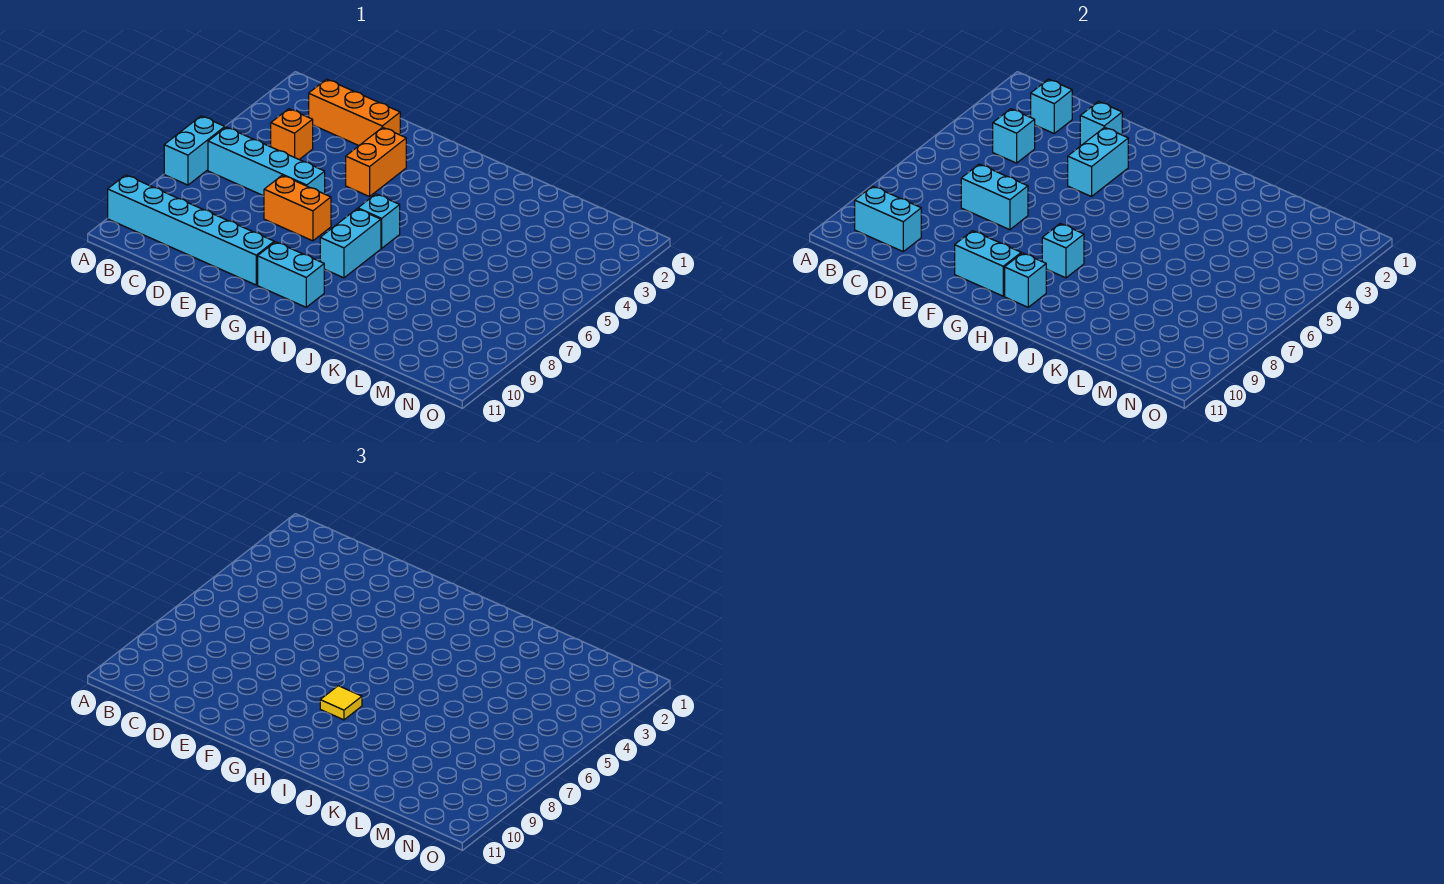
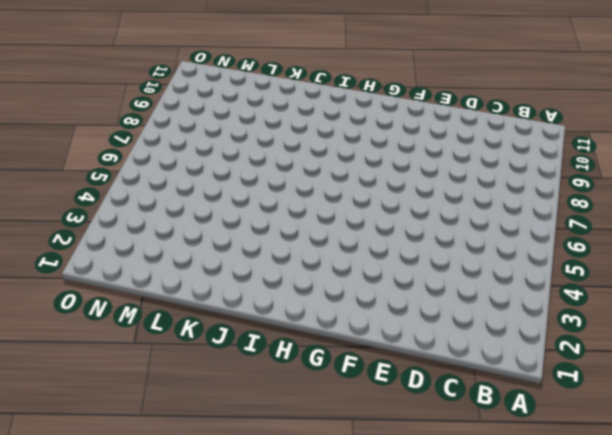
none -> cyan brick A6:A7 level 1
none -> cyan brick A10:F10 level 1
none -> cyan brick B6:E6 level 1

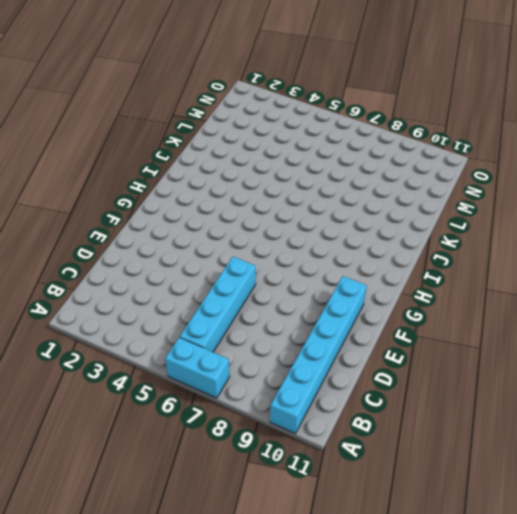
none -> orange brick C2:E2 level 1
none -> orange brick C4 level 1
none -> orange brick E7:F7 level 1

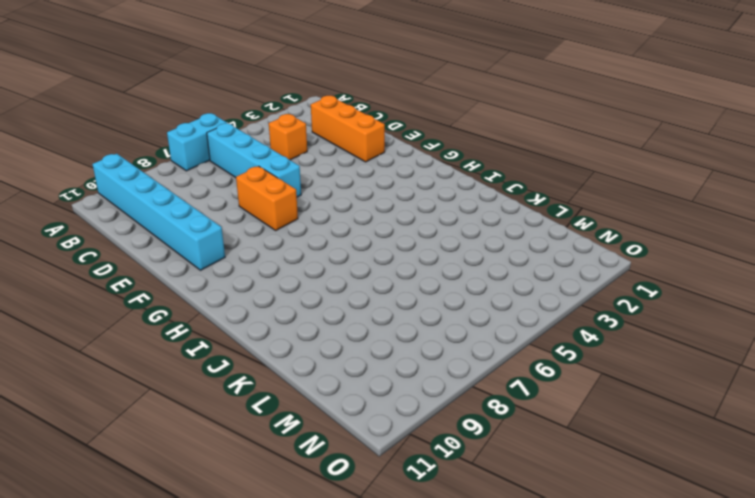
none -> orange brick F3:F4 level 1
none -> cyan brick G10:H10 level 1
none -> cyan brick H6 level 1

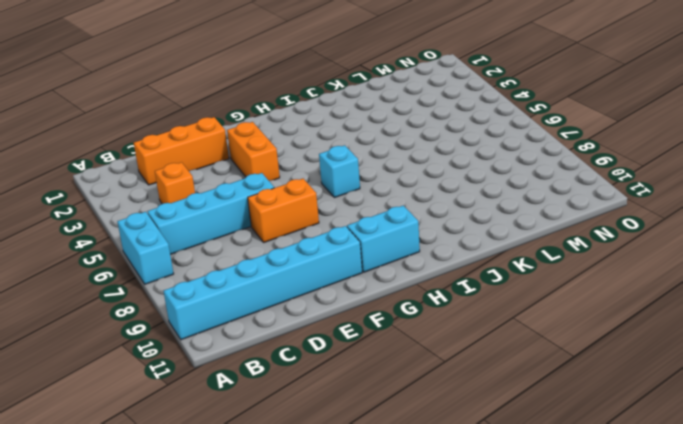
none -> cyan brick H7:H8 level 1
none -> cyan brick B10:C10 level 2
none -> cyan brick C2 level 2

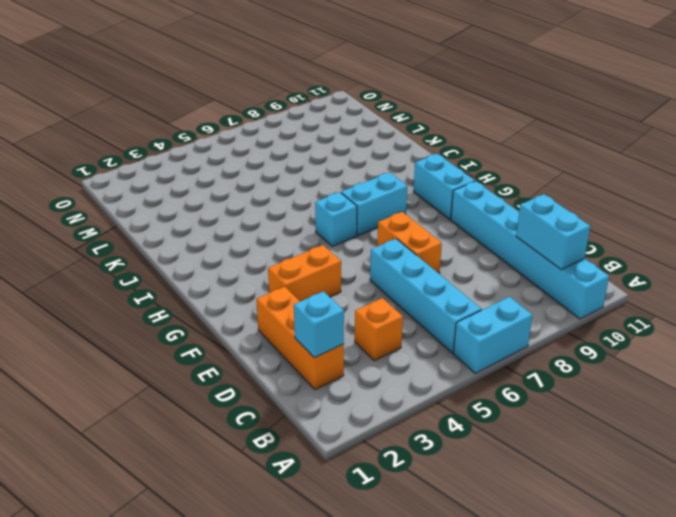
none -> cyan brick C4 level 2
none -> cyan brick D7:E7 level 2
none -> cyan brick E2 level 2

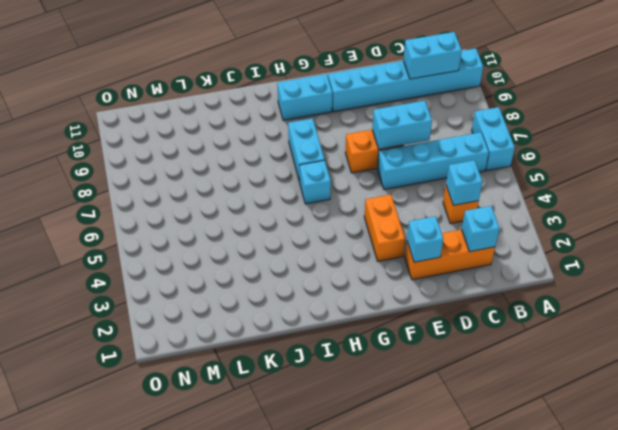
none -> cyan brick F3:F4 level 2
none -> cyan brick F10:G10 level 2
none -> cyan brick H8 level 2

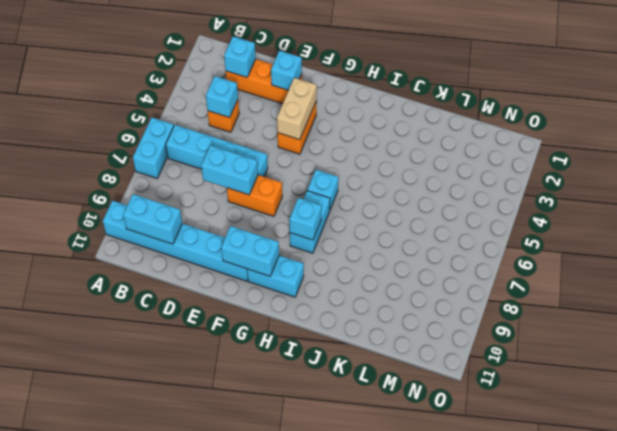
tan brick F3:F4 level 2 -> cyan brick F3:F4 level 2
none -> cyan brick H10 level 2
none -> yellow tile H8 level 3

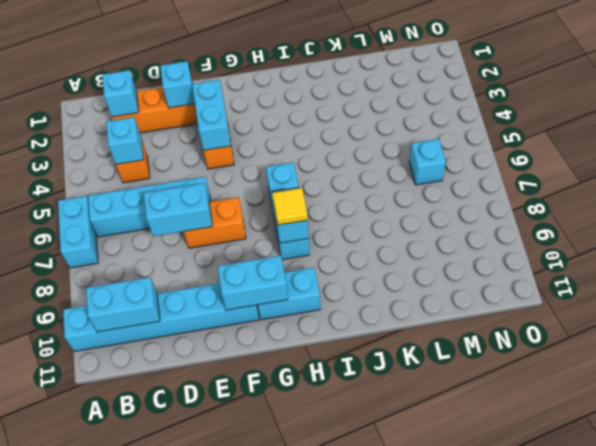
cyan brick M6 level 1 -> cyan brick H10 level 2

